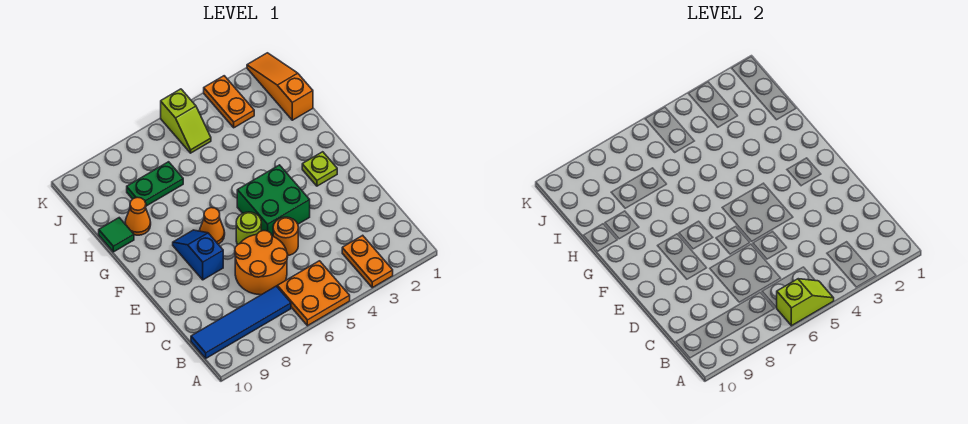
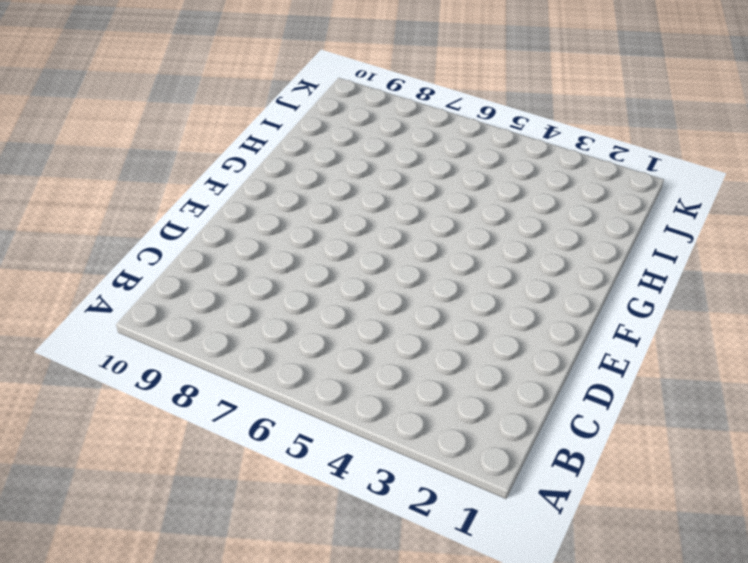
none -> orange plate A3:B3 level 1
none -> orange plate A5:B6 level 1
none -> blue tile B7:B10 level 1

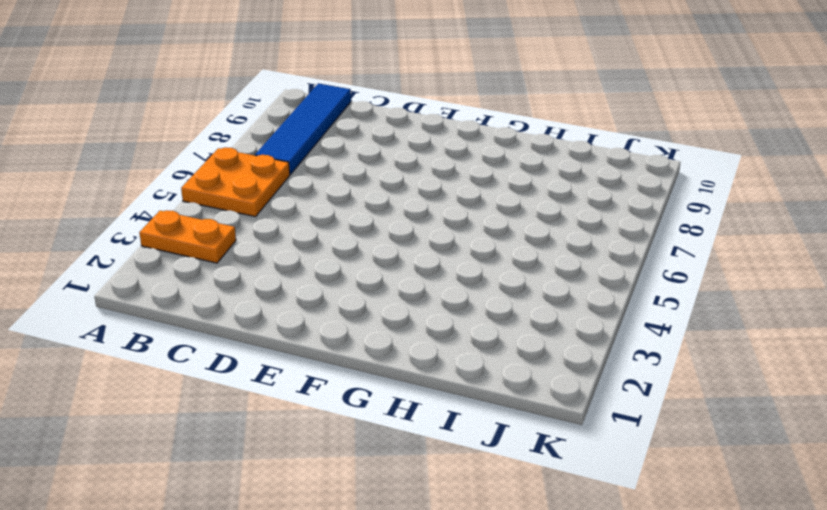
none -> orange round brick C6:D7 level 1
none -> orange round brick D5 level 1
none -> green brick E4:F5 level 1

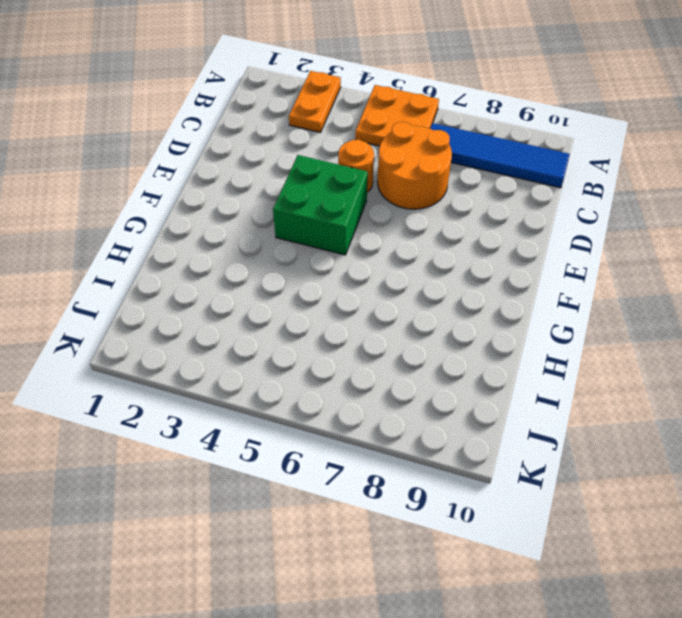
none -> lime round brick E6 level 1
none -> blue slope E8:F8 level 1 top E
none -> lime plate F2 level 1

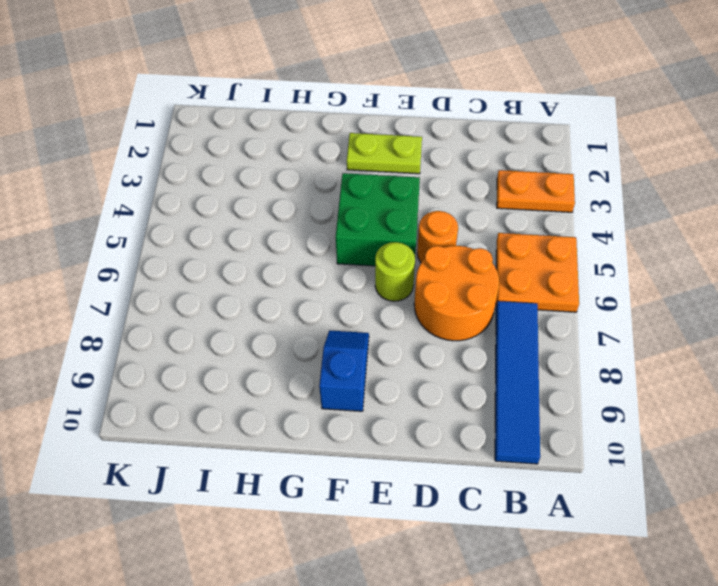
lime plate E2:F2 level 1 -> lime plate F2 level 1
blue slope F8:F9 level 1 top 9 -> blue slope E8:F8 level 1 top E
none -> orange cone F7 level 1
none -> orange cone H9 level 1
none -> green tile H10 level 1

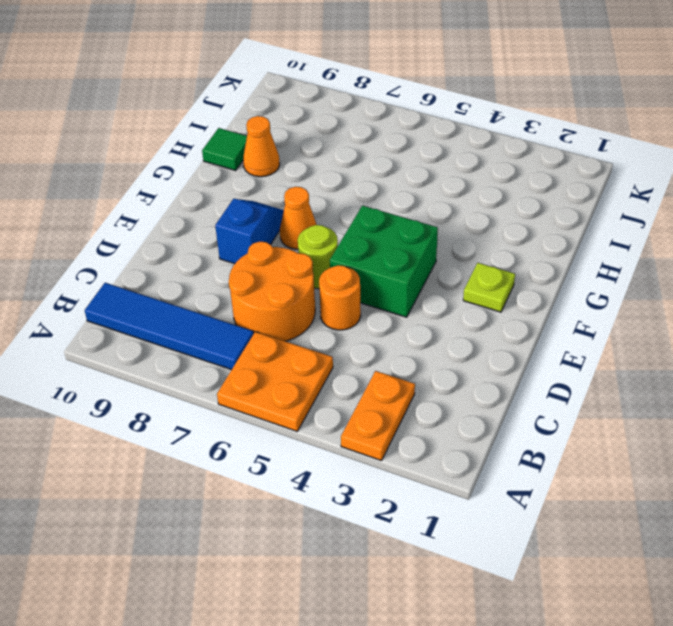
none -> orange slope I1:K1 level 1 top I
none -> green plate I7:I8 level 1
none -> orange plate J3:K3 level 1

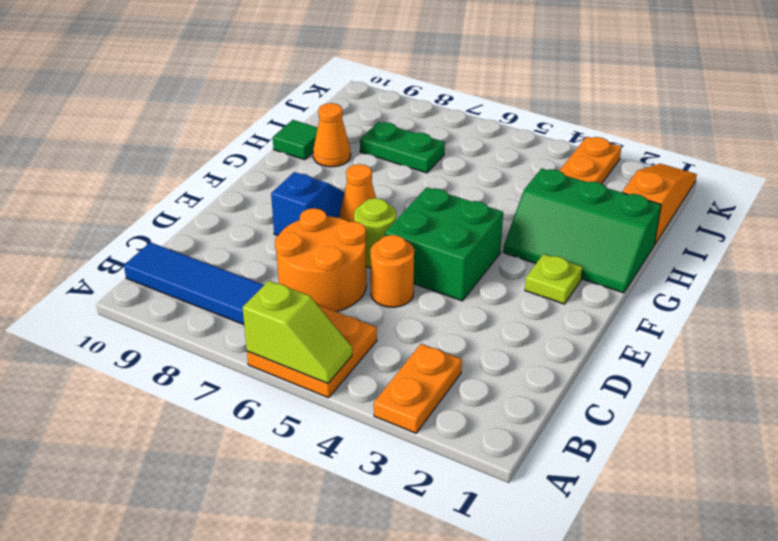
green slope G1:H3 level 1 top H -> none
none -> lime slope J5:K5 level 1 top K

